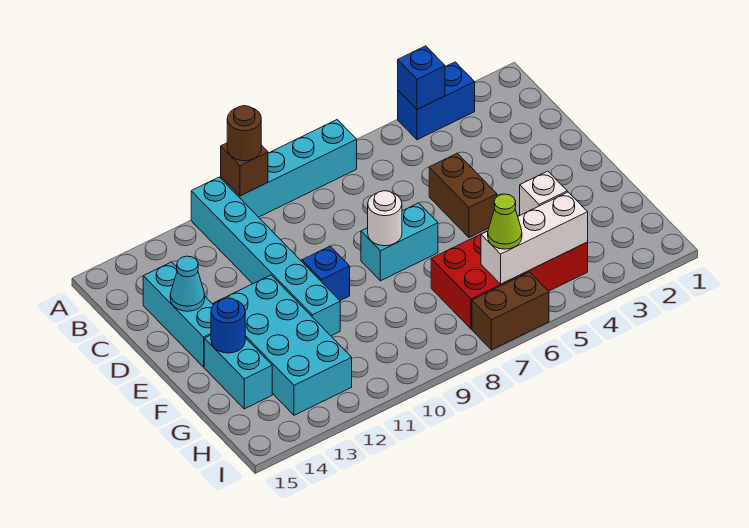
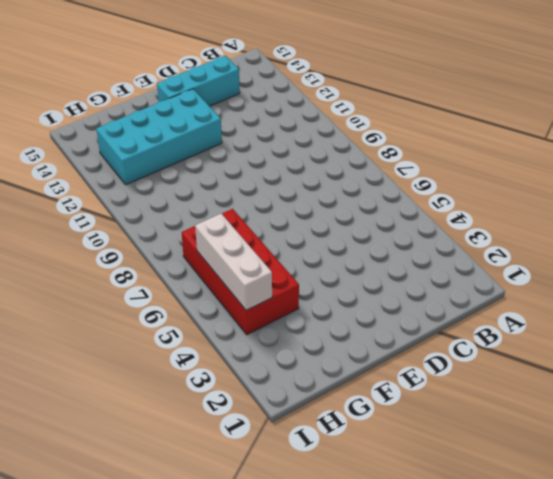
none -> blue brick A3:A4 level 1
none -> cyan brick A7:A10 level 1
none -> cyan brick A11:F11 level 1

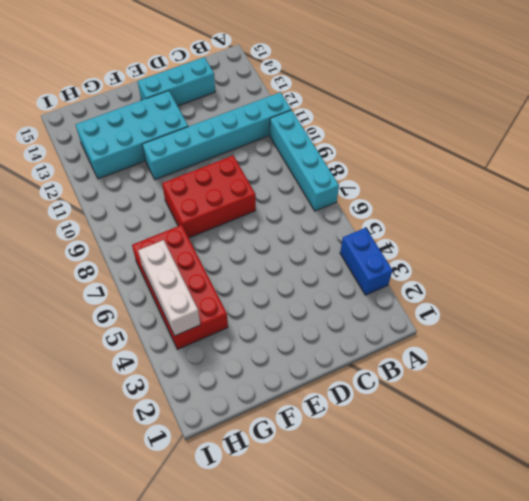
red brick D8:F9 level 1 -> cyan brick E7:E8 level 1
none -> brown brick D5:E5 level 1
none -> blue brick E10 level 1
none -> cyan brick F14:G14 level 1

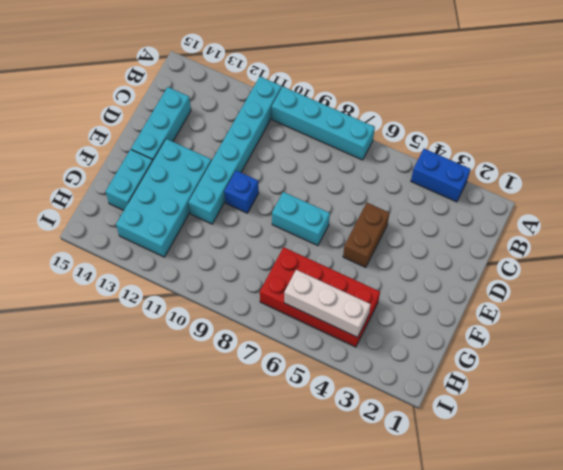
none -> brown brick I6:I7 level 1
none -> blue brick A4 level 2
none -> brown brick A10 level 2

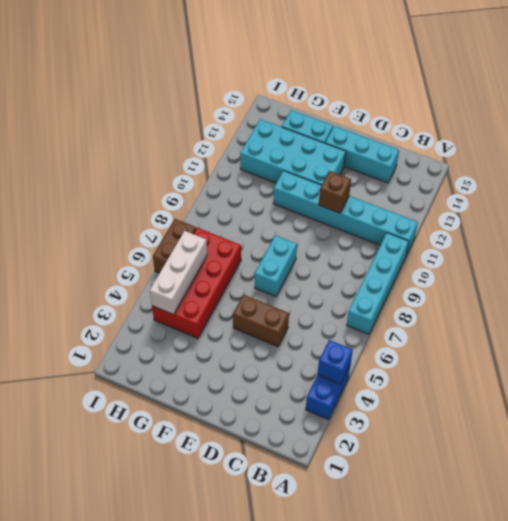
brown brick D11 level 2 -> brown brick A10 level 2
none -> blue brick E10 level 1
none -> cyan cone D14 level 2
none -> white round brick E8 level 2

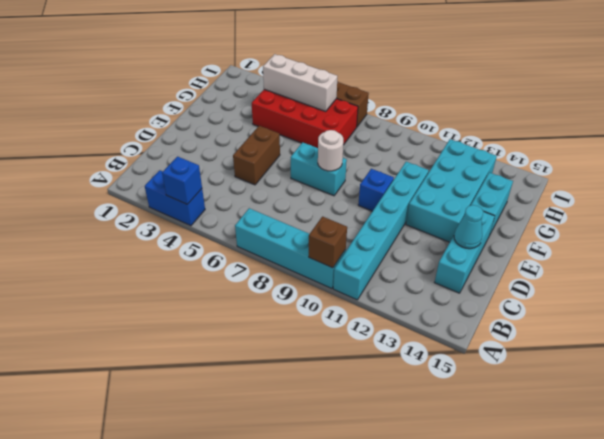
none -> blue round brick F14 level 2
none -> white brick G4 level 2
none -> brown round brick A10 level 3

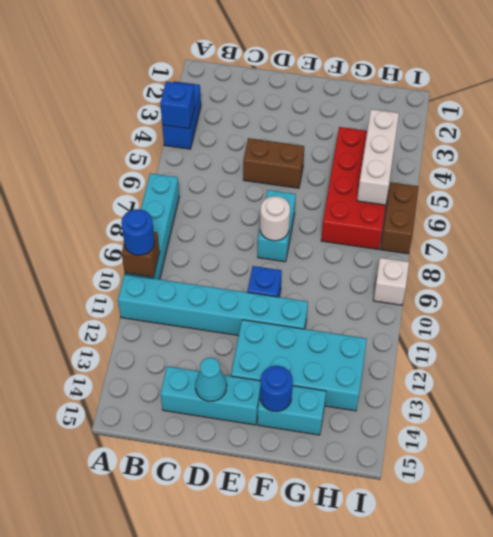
blue round brick A10 level 3 -> brown round brick A10 level 3
white brick I9 level 1 -> white brick G4 level 2
none -> lime cone H6 level 3

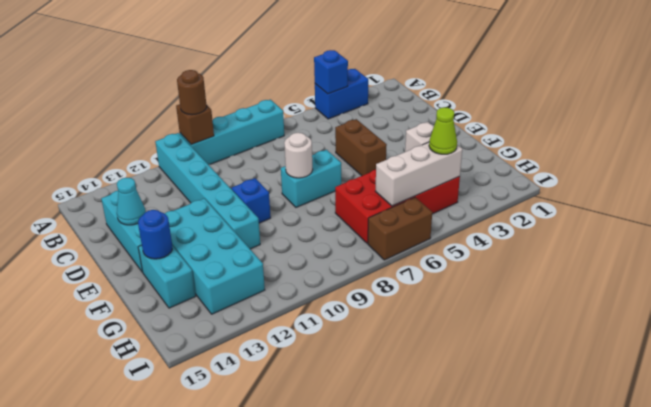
lime cone H4 level 3 -> lime cone H6 level 3

